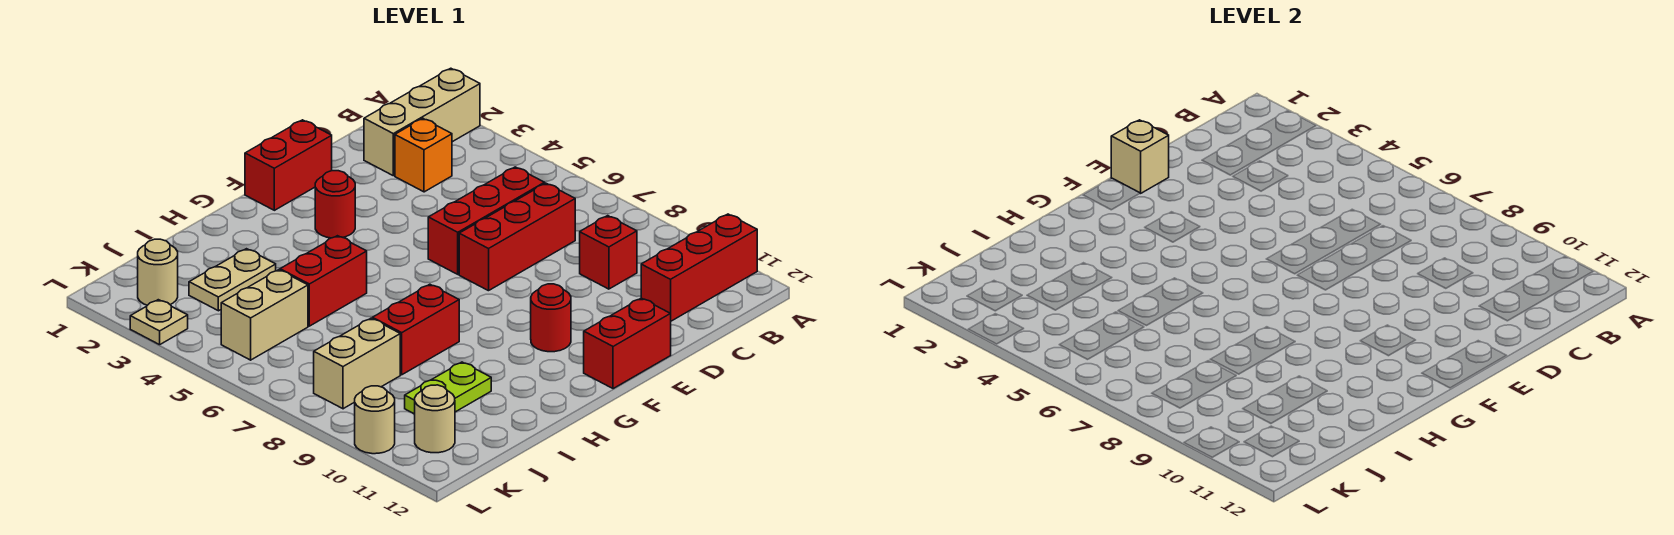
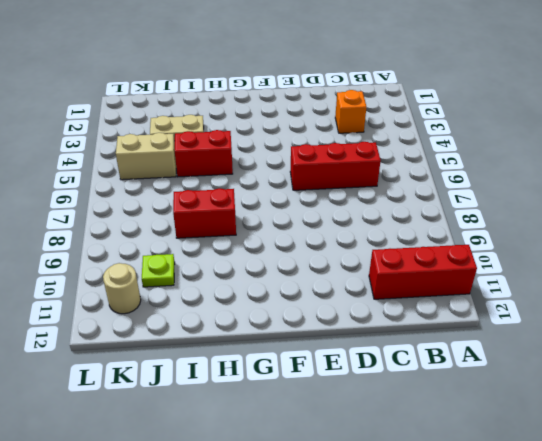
lime plate J10 level 1 -> lime plate I10:J10 level 1
none -> tan brick A2:C2 level 1
none -> red brick C7:E7 level 1
none -> red brick C9 level 1

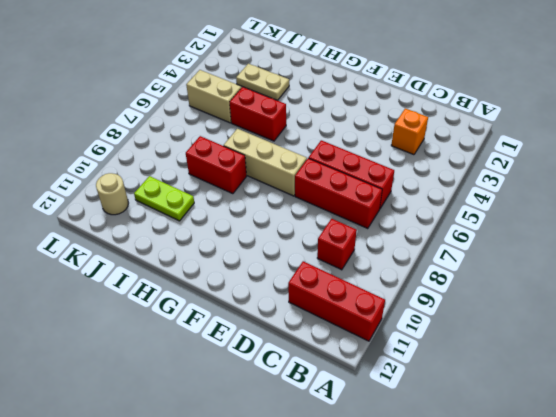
tan brick F7:H7 level 1 -> tan brick A2:C2 level 1
none -> red brick E1:F1 level 1
none -> red brick E12:F12 level 1
none -> red round brick F3 level 1

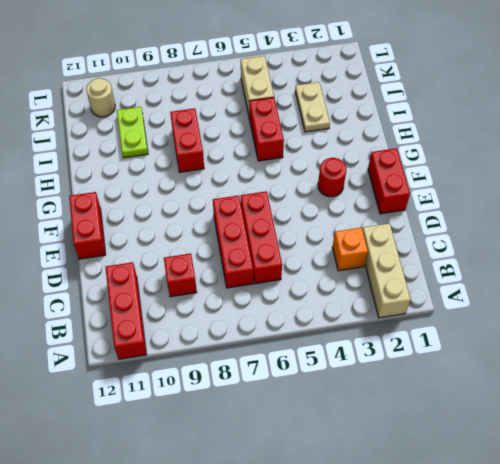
none -> red round brick F10 level 1
none -> tan brick J8:K8 level 1
none -> tan round brick K2 level 1

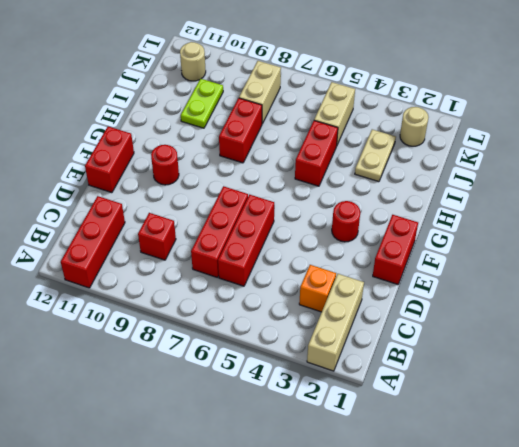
none -> tan plate L3 level 1
none -> tan round brick L10 level 1
none -> tan brick E1 level 2

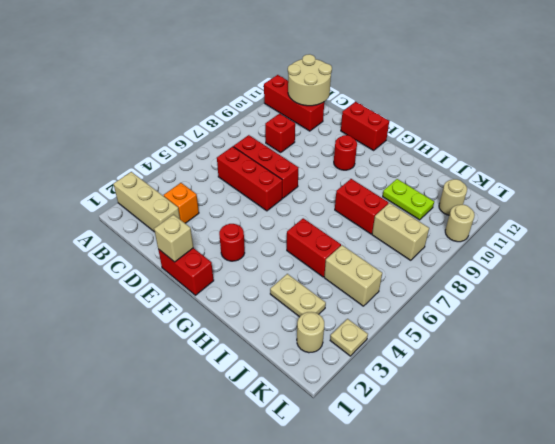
tan round brick B11:C12 level 2 -> none

